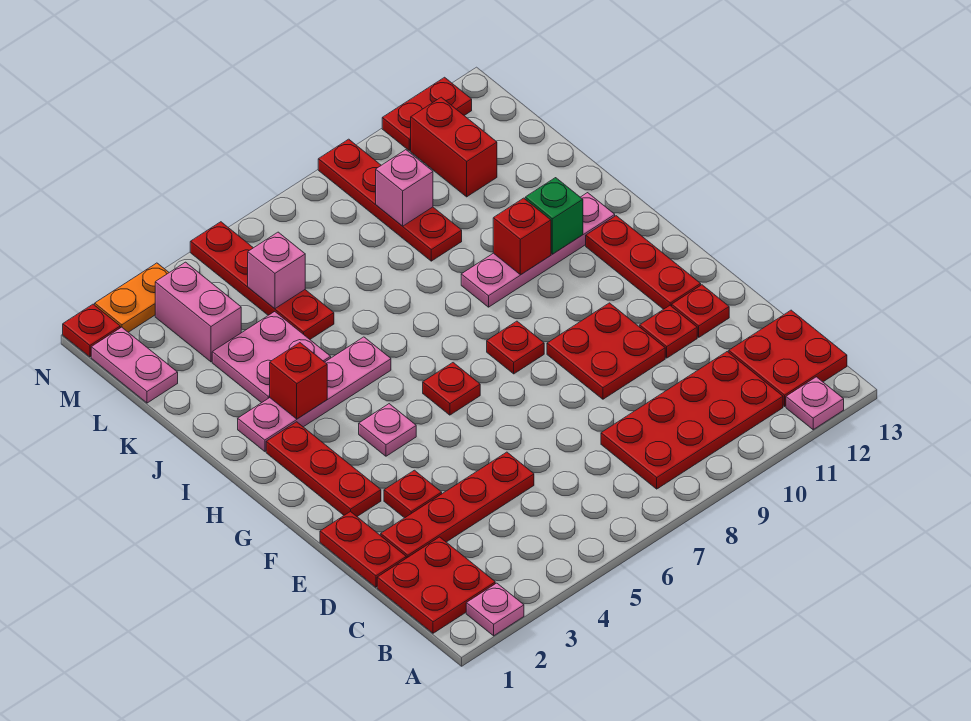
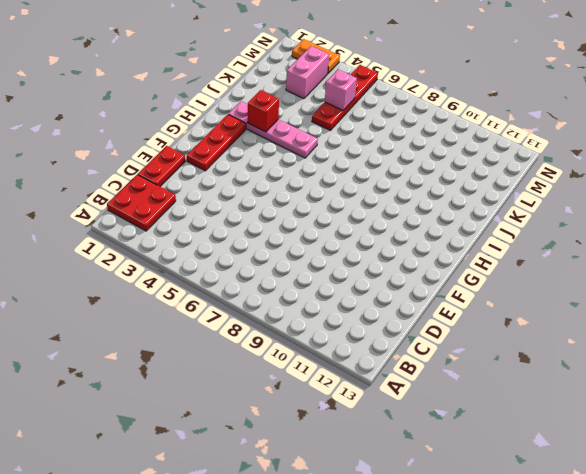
none -> pink plate A2 level 1
none -> pink plate A12 level 1
none -> red plate B8:C11 level 1
none -> red plate B12:C13 level 1

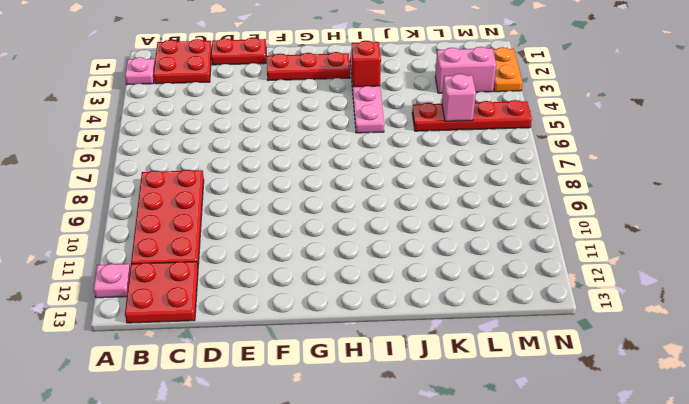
none -> red plate D2:D5 level 1
none -> red plate E3 level 1
none -> red plate E9:F10 level 1
none -> red plate E11 level 1

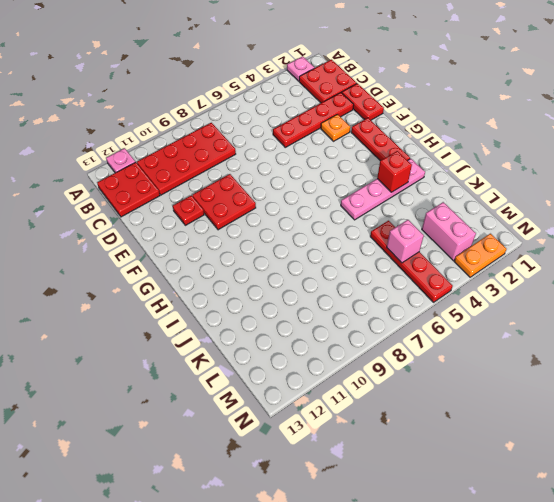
orange plate E3 level 1 -> red plate E3 level 1
none -> red plate E12 level 1
none -> red plate F12:H12 level 1
none -> pink plate G4 level 1
none -> red plate G6 level 1

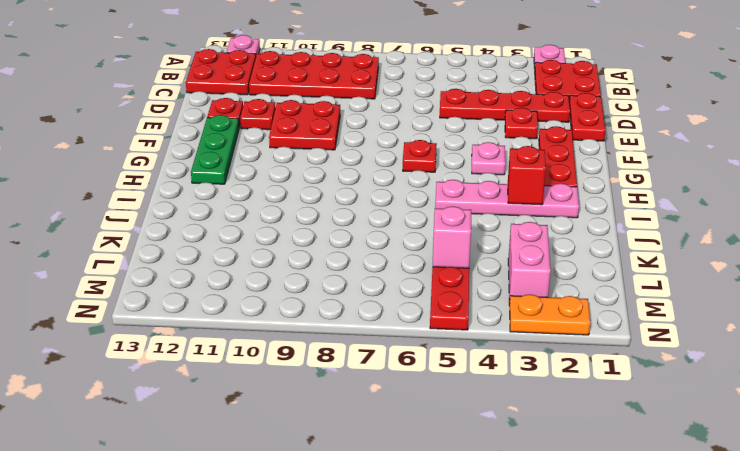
green plate F12:H12 level 1 -> red plate F12:H12 level 1
none -> red plate G8 level 1
none -> pink plate I9:I12 level 1
none -> pink plate J3:K4 level 1
none -> red plate K9:N9 level 1

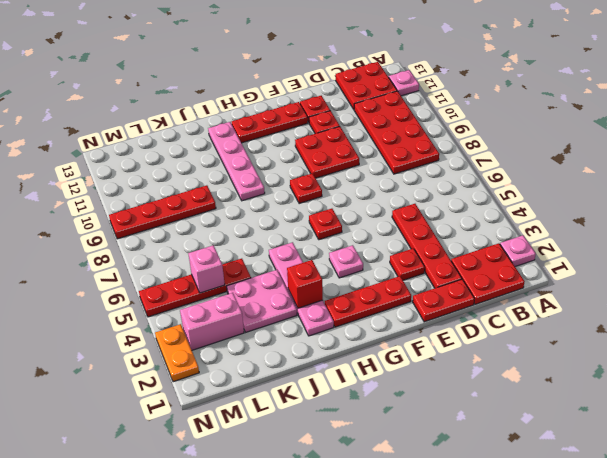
none -> pink plate L1:M1 level 1
none -> red brick L11:M11 level 1
none -> red plate N1 level 1
none -> red plate N11:N12 level 1

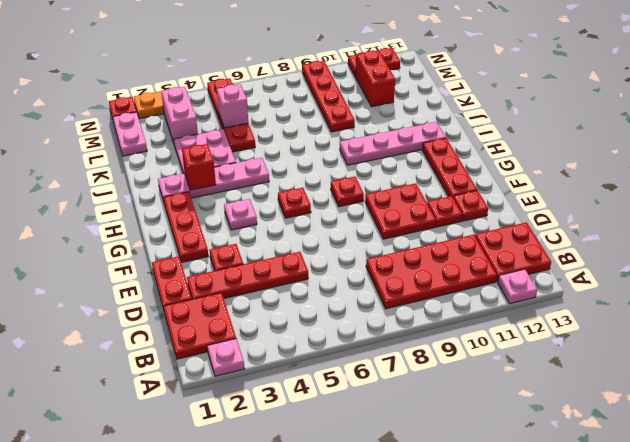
none -> red brick I10 level 2
none -> green brick I11 level 2
none -> pink brick L9 level 2

